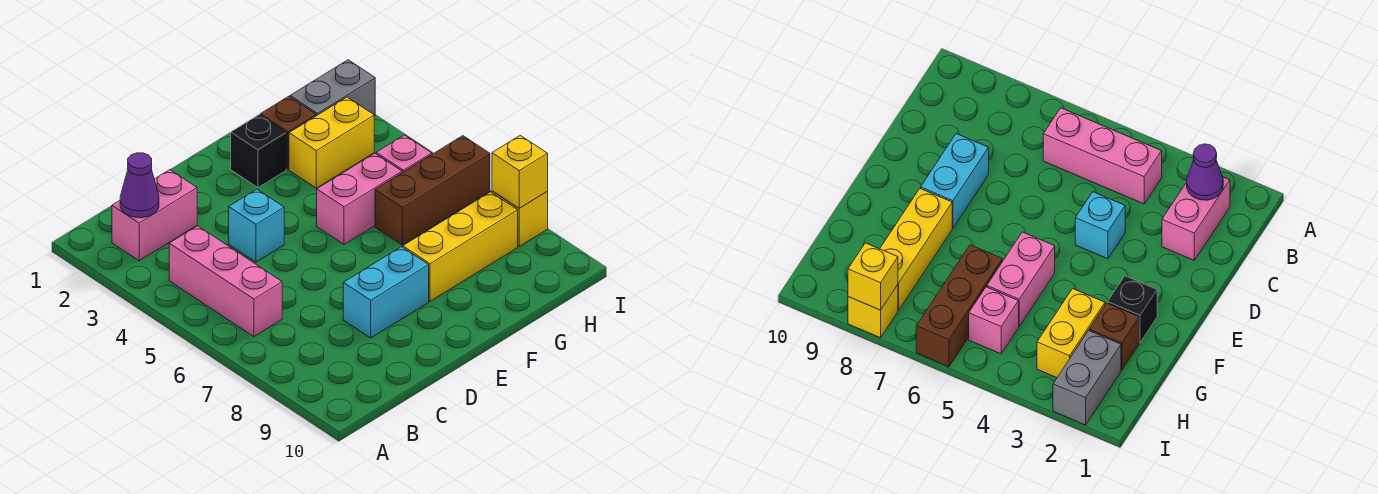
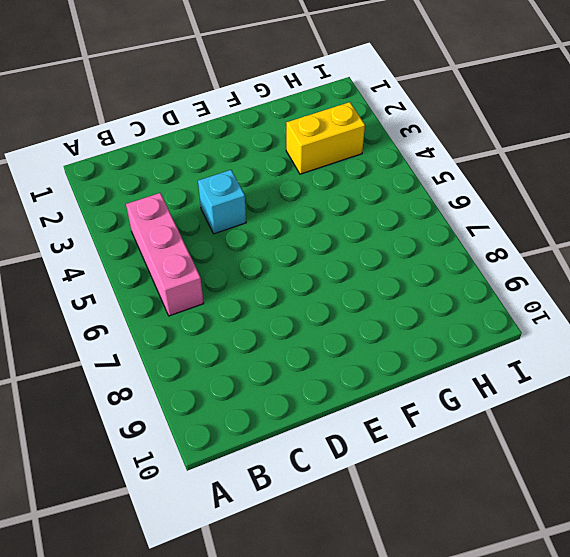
none -> pink brick B2:C2 level 1
none -> cyan brick D8:E8 level 1
none -> black brick F2 level 1

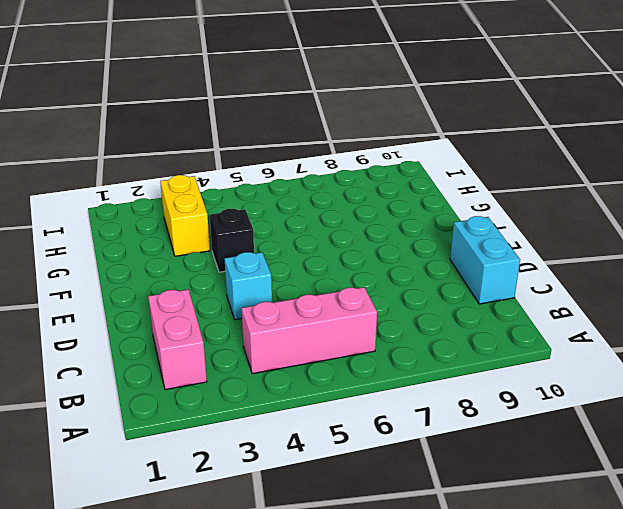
cyan brick C10:D10 level 1 -> cyan brick D8:E8 level 1
black brick F4 level 1 -> black brick F2 level 1
none -> pink brick F5:G5 level 1
none -> yellow brick F8:H8 level 1
none -> brown brick G2 level 1

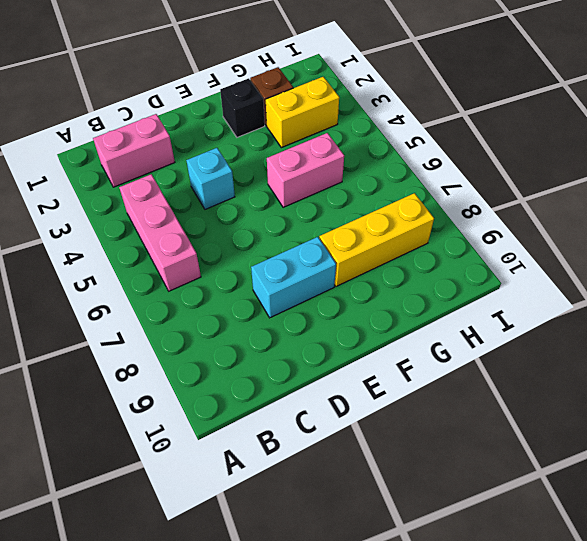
none -> brown brick G6:I6 level 1
none -> grey brick H2:I2 level 1
none -> pink brick H5 level 1

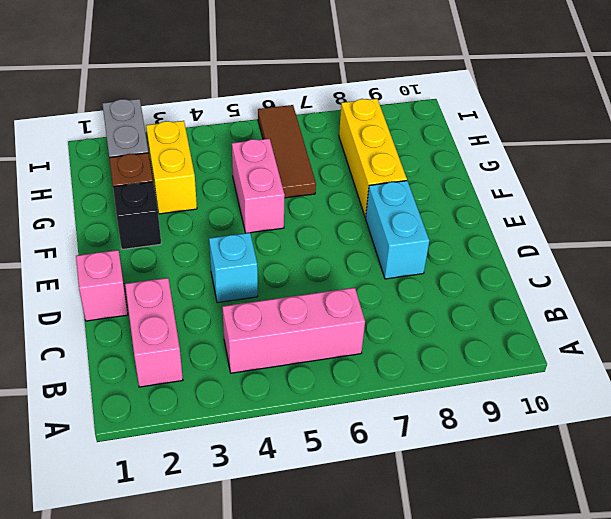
pink brick D1 level 1 -> pink brick H5 level 1
brown tile G6:I6 level 1 -> brown brick G6:I6 level 1
none -> yellow brick I8 level 1
none -> purple cone B2 level 2
none -> yellow brick I8 level 2

